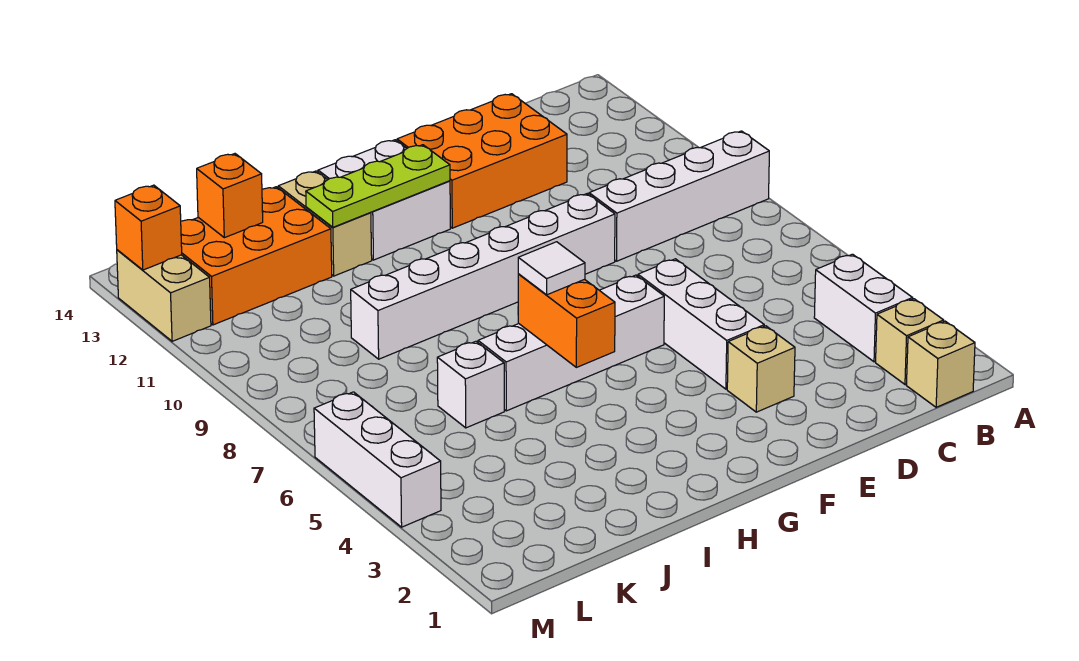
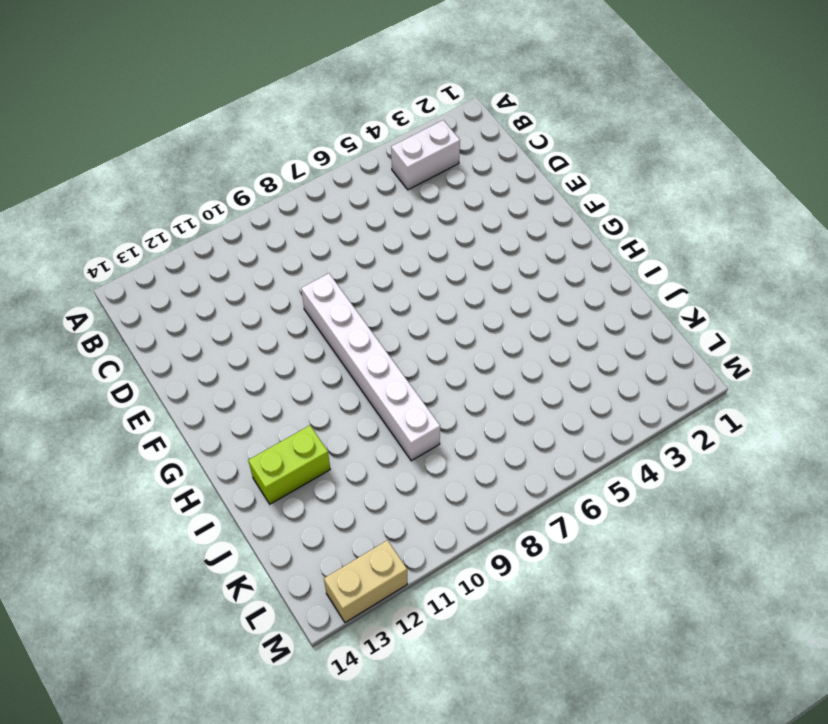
lime brick I12:I13 level 1 -> tan brick I12:I13 level 1
none -> white brick A9:D9 level 1
none -> tan brick B1 level 1
none -> tan brick B2 level 1

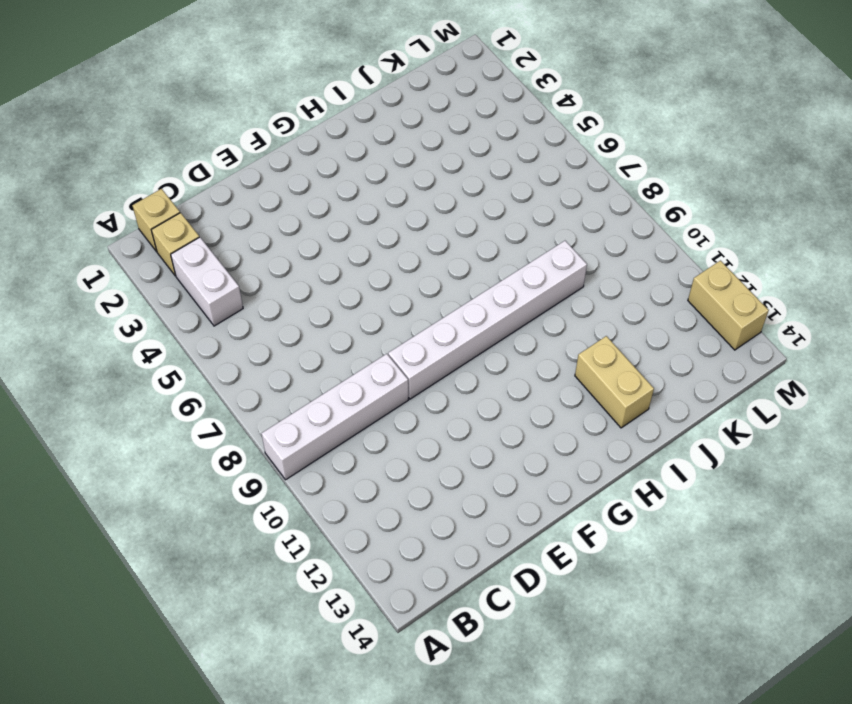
none -> orange brick D12:F13 level 1
none -> tan brick E3 level 1
none -> white brick E4:E6 level 1

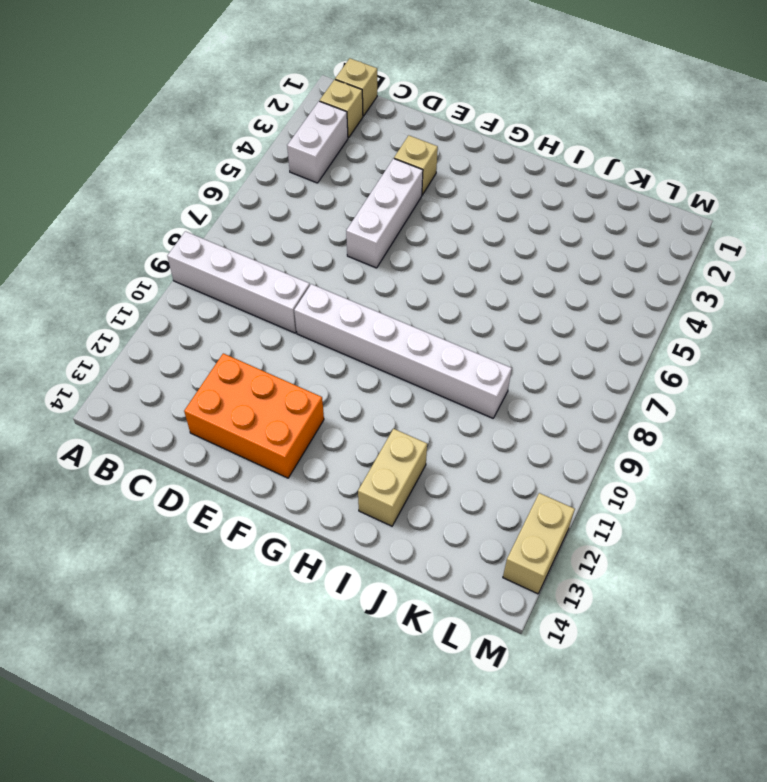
none -> white brick F6:I6 level 1
none -> white brick G12:H13 level 1
none -> white brick J6 level 1

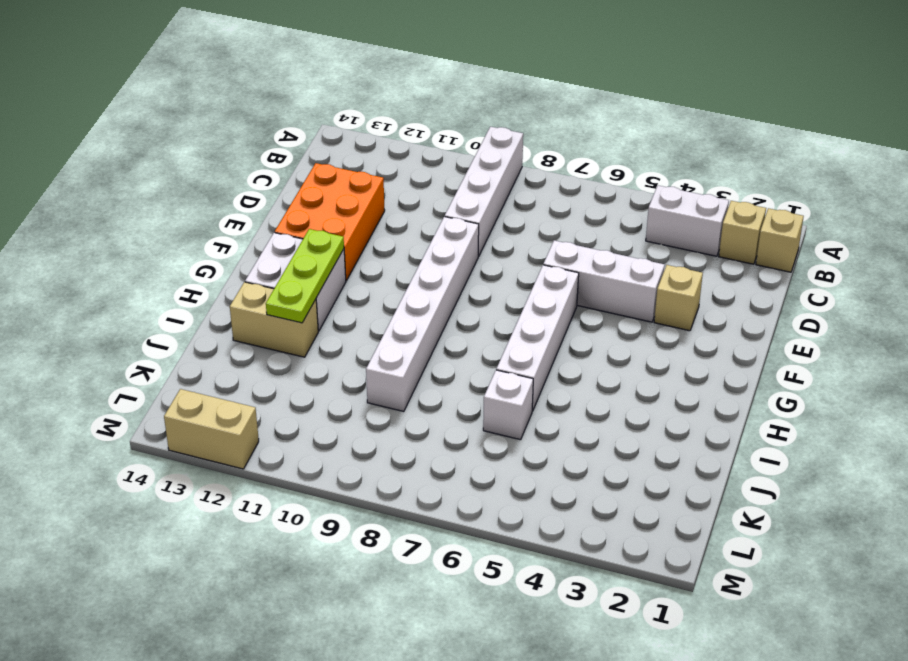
none -> orange brick J12:L13 level 1
none -> white brick M4:M6 level 1
none -> orange brick H5:H6 level 2

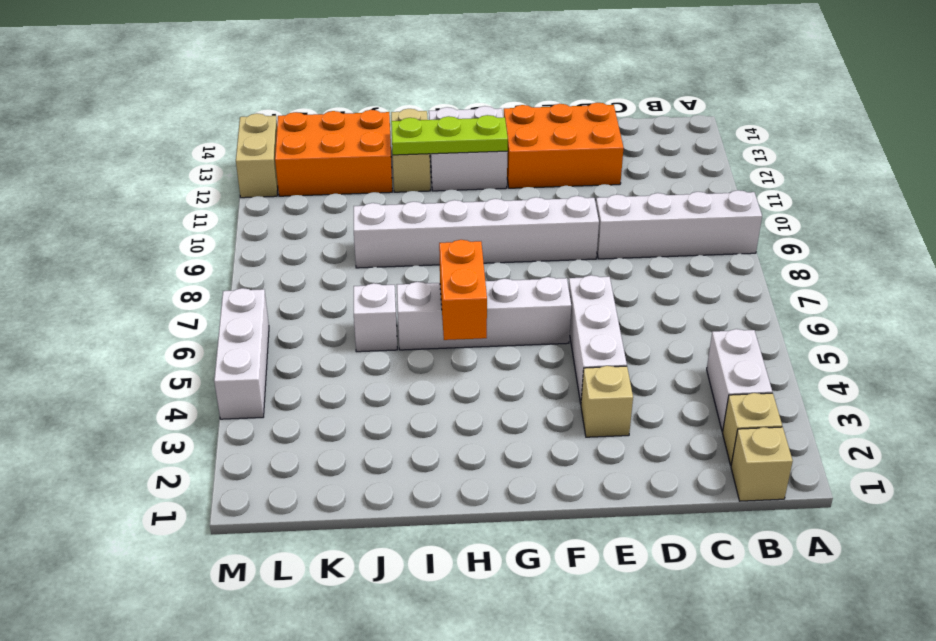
none -> orange brick K13 level 2
none -> orange brick M13 level 2
none -> white tile H6 level 3

